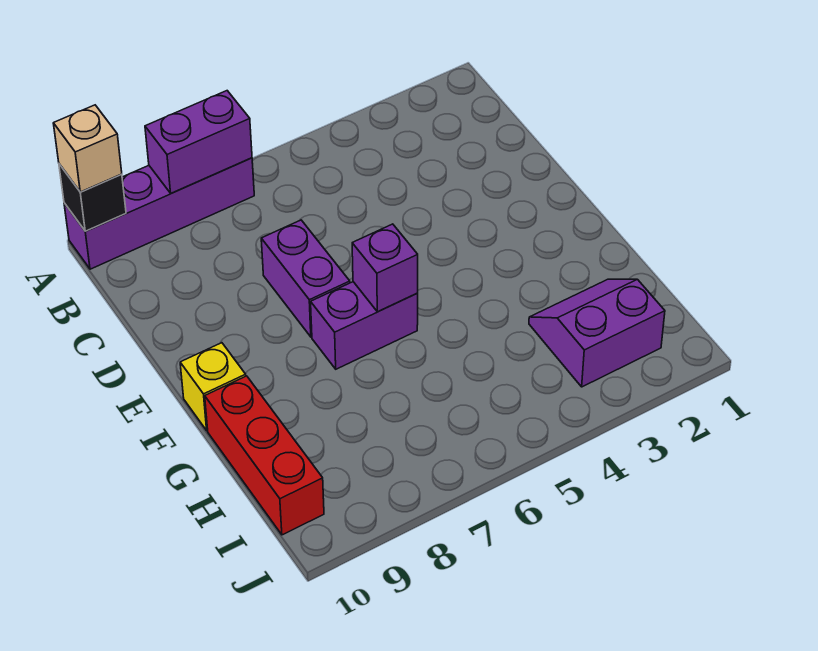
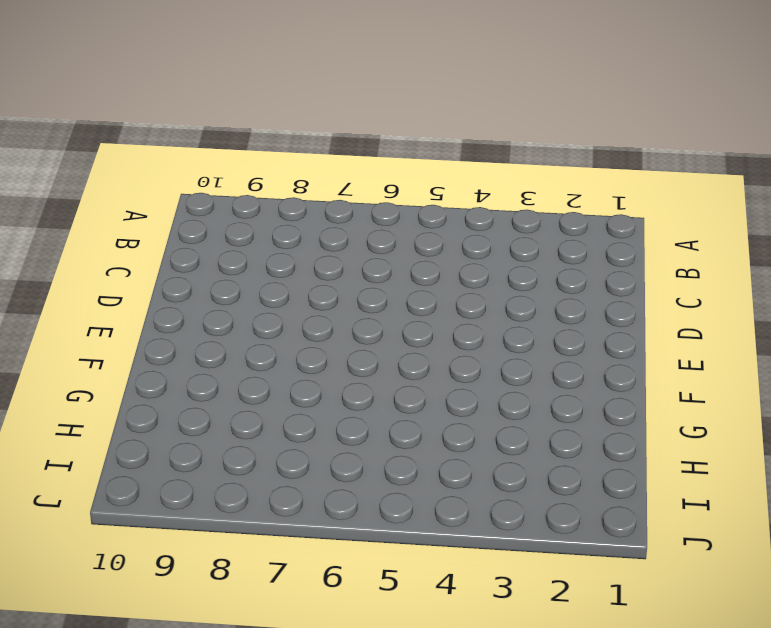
none -> purple brick A7:A10 level 1
none -> purple brick D7:E7 level 1

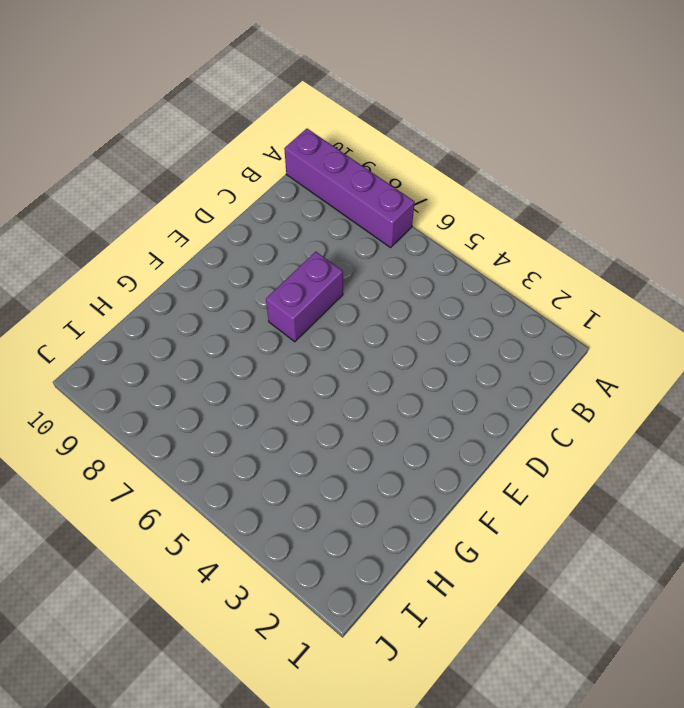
none -> purple brick F6:F7 level 1
none -> yellow brick F10 level 1

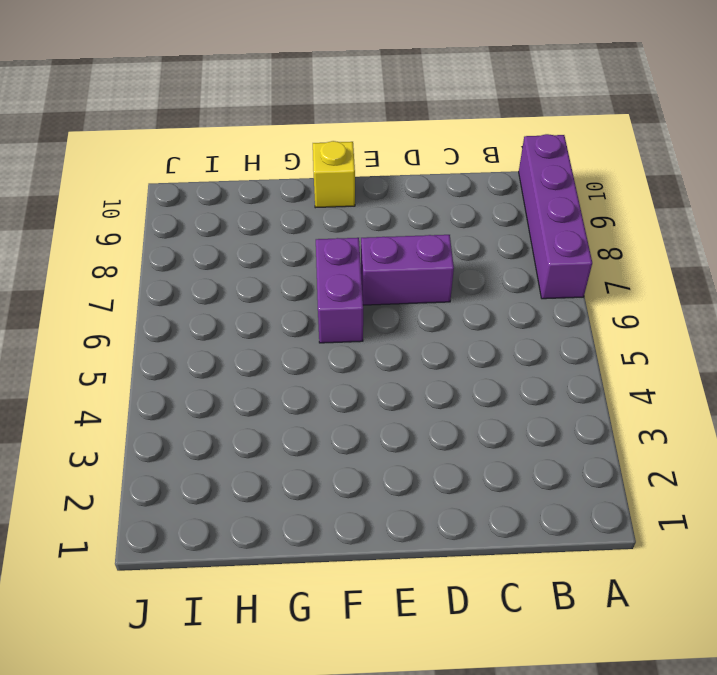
none -> red brick G10:I10 level 1
none -> purple slope H2:I3 level 1 top I

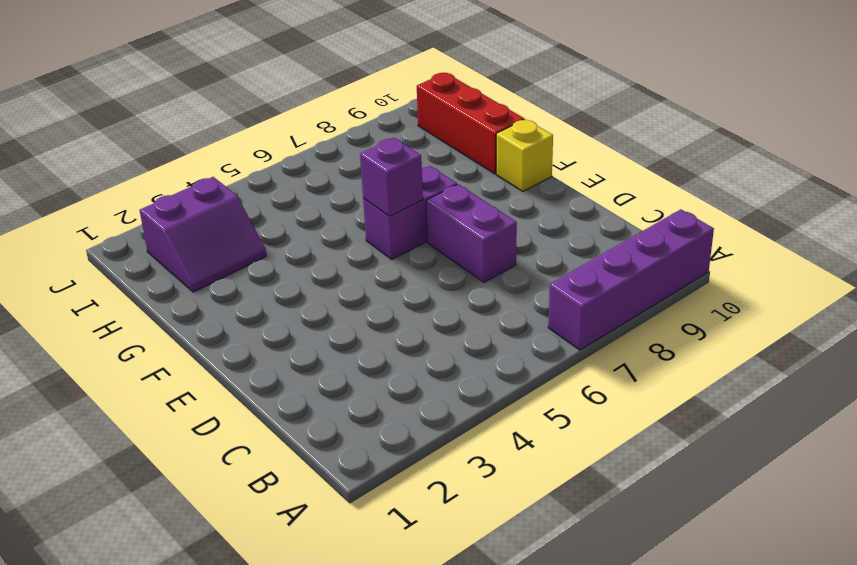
none -> purple brick A7:A8 level 2
none -> black brick A10 level 2

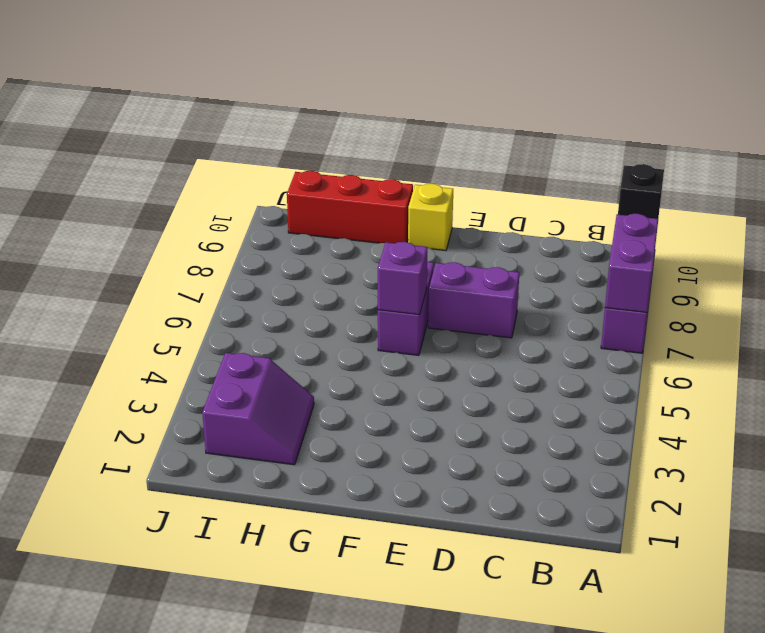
none -> tan brick A10 level 3

